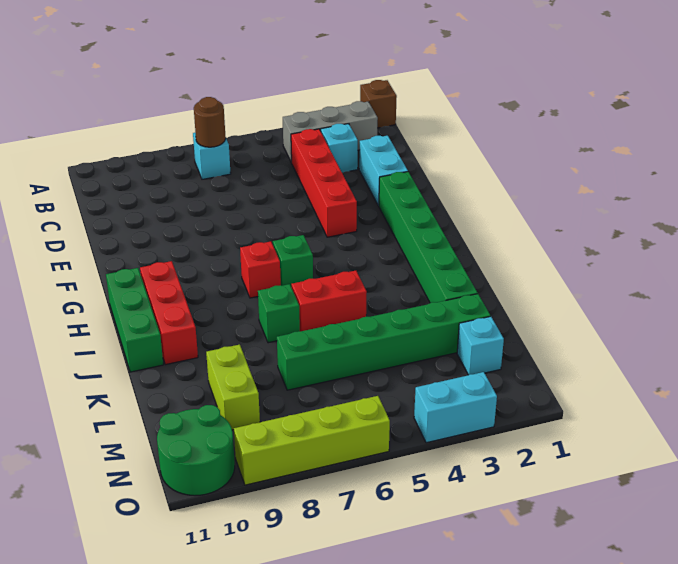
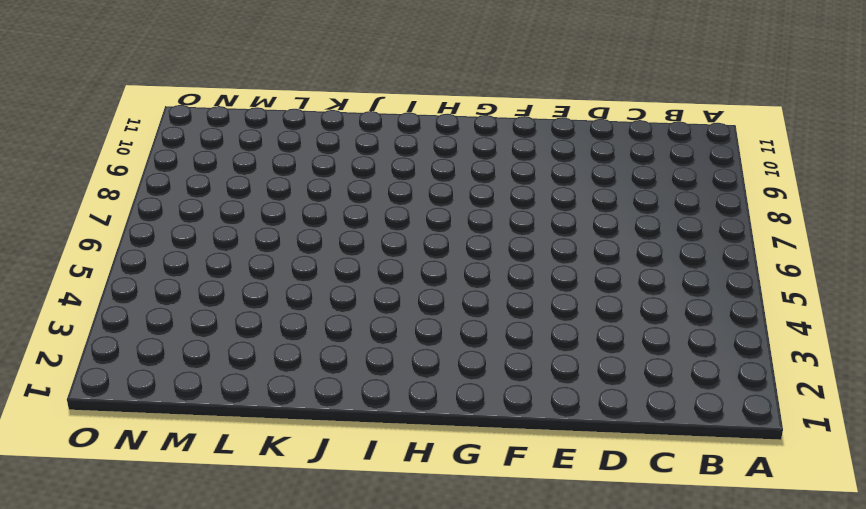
none -> brown brick A1 level 1
none -> grey brick B2:B4 level 1
none -> cyan brick B7 level 1

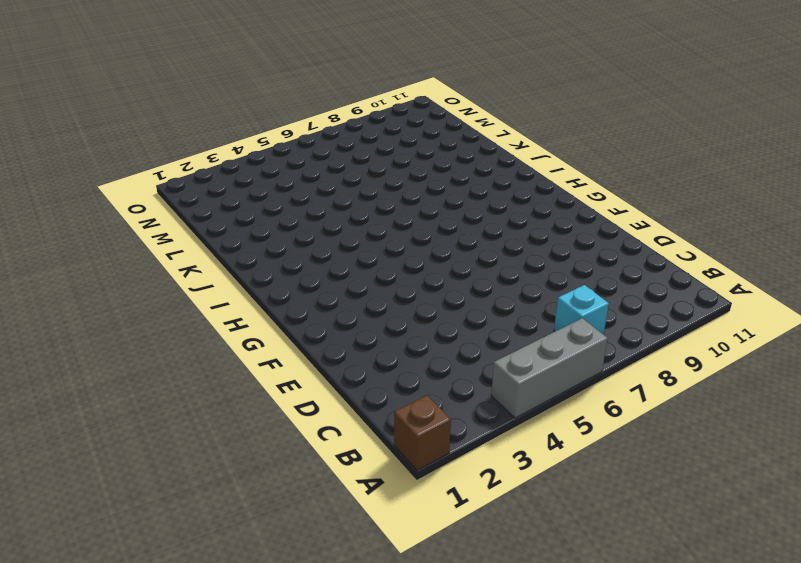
grey brick A4:A6 level 1 -> grey brick B2:B4 level 1
none -> cyan brick C3 level 1
none -> red brick C4:F4 level 1
none -> cyan brick D2:E2 level 1

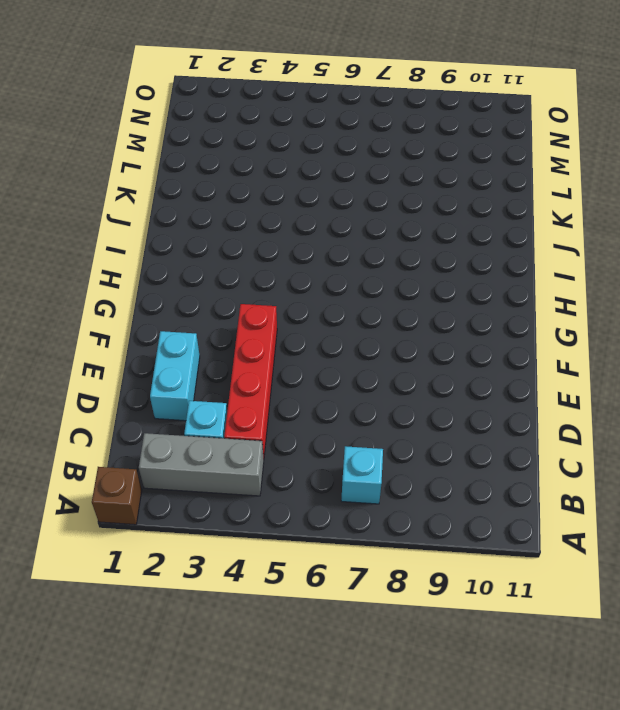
none -> green brick F2:K2 level 1
none -> green brick H6 level 1
none -> red brick H7 level 1

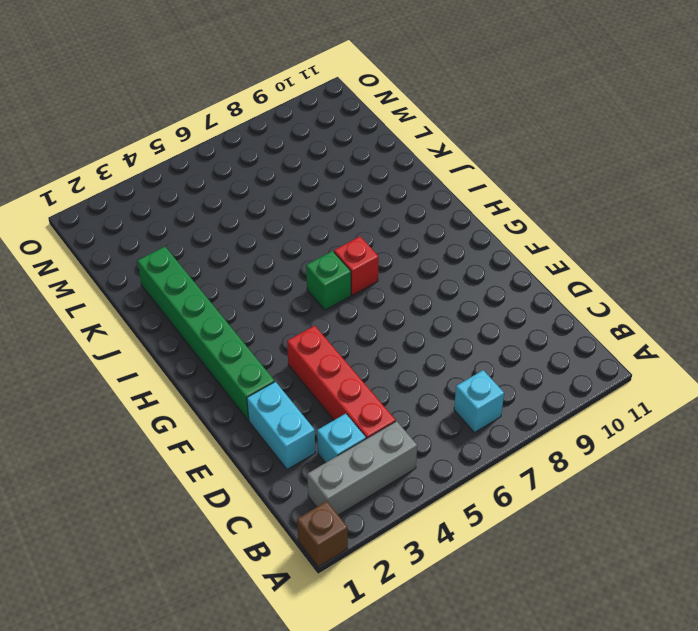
none -> red brick H10:J10 level 1
none -> green brick H11:J11 level 1
none -> red brick J5:J6 level 1

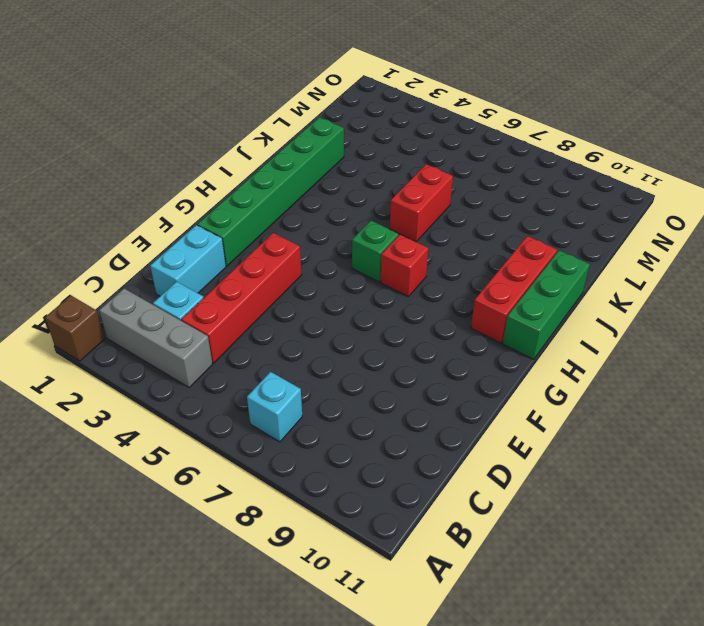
red brick J6:K6 level 1 -> red brick J5:J6 level 1
none -> green brick J7 level 1
none -> green brick L2:L7 level 1
none -> lime brick L9:M9 level 1

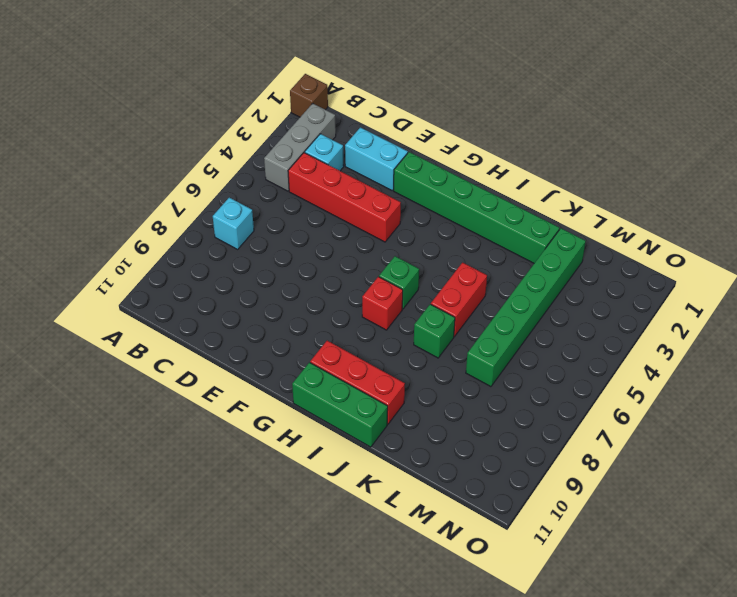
none -> lime brick L9:M9 level 1
none -> cyan brick M2 level 1
none -> green round brick N10:O11 level 1

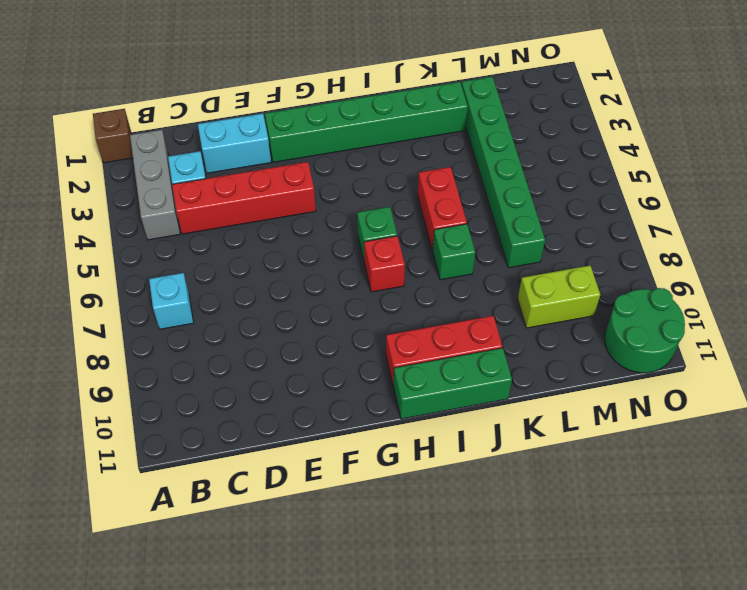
none -> cyan brick M2 level 1
none -> cyan brick O3:O4 level 1
none -> lime brick O6:O9 level 1

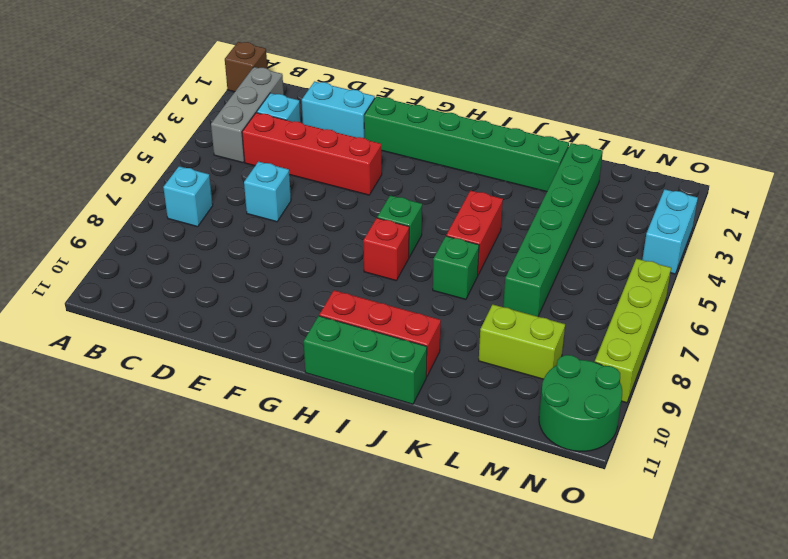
cyan brick D6 level 1 -> cyan brick M2 level 1
none -> brown round brick B7 level 2

